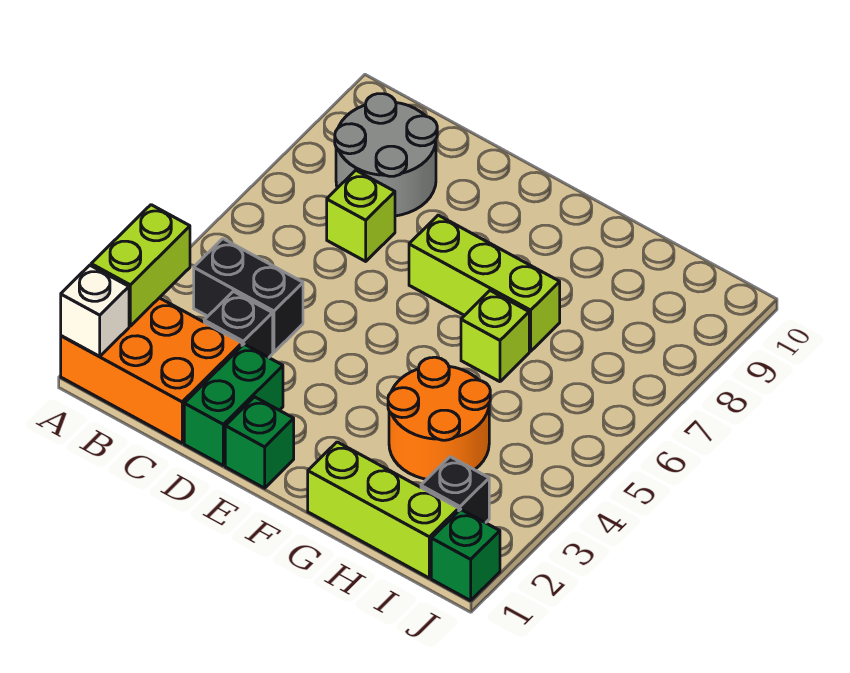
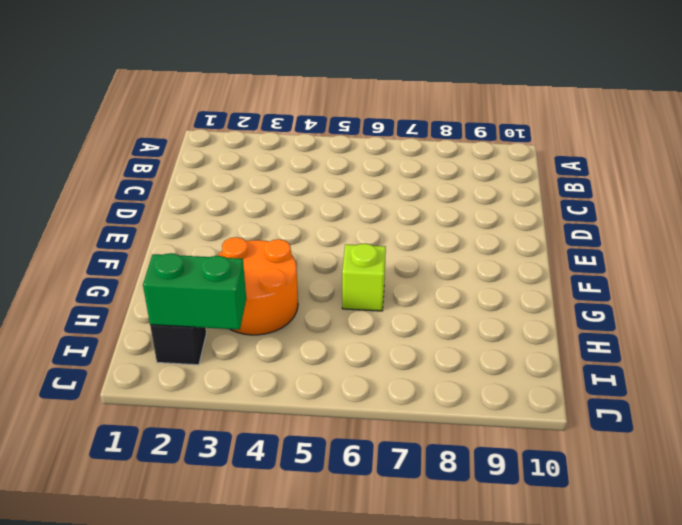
green brick I2:I3 level 2 -> green brick D1:D2 level 1
none -> orange brick A1:C2 level 1
none -> black brick B4:C4 level 1
none -> grey round brick B8:C9 level 1

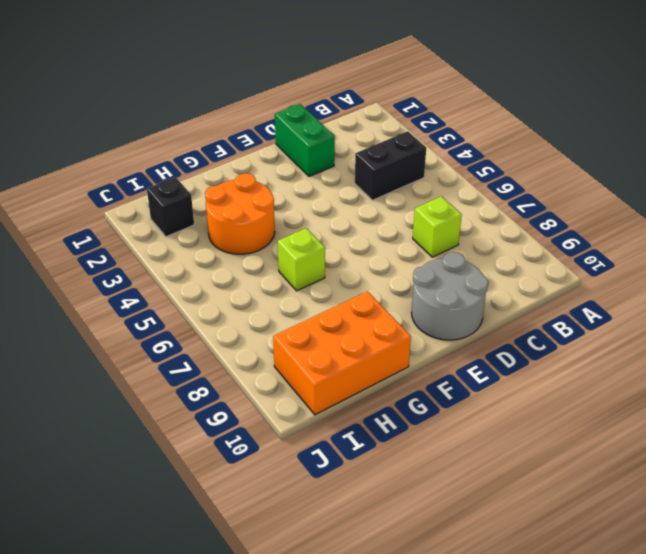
grey round brick D9:E10 level 1 -> grey round brick B8:C9 level 1
orange brick G9:I10 level 1 -> orange brick A1:C2 level 1
none -> black brick C3 level 1
none -> green brick E1 level 1
none -> lime brick E7:G7 level 1

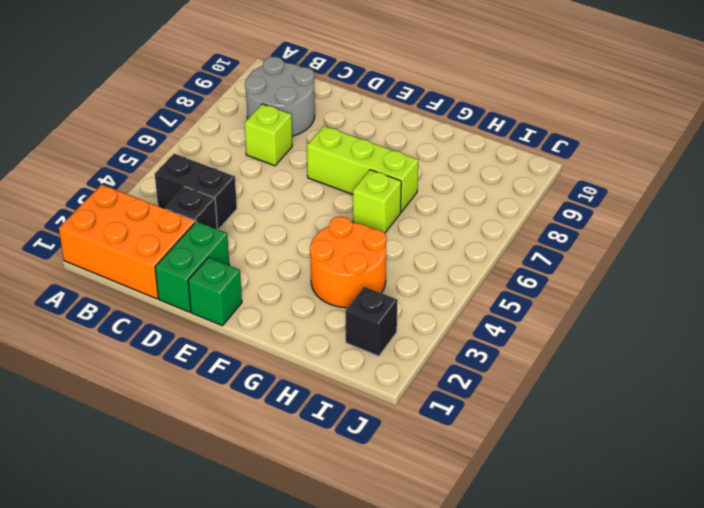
none -> lime brick G1:I1 level 1
none -> green brick J1 level 1
none -> white brick A1 level 2

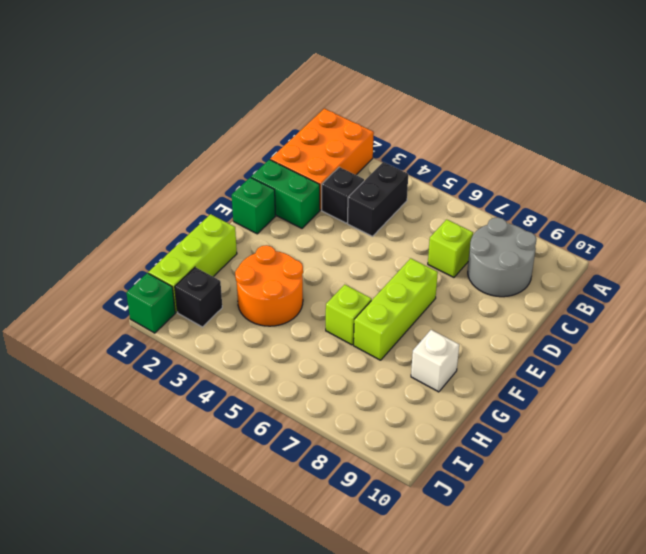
white brick G9 level 1 -> white brick A1 level 2
none -> lime brick A2:A3 level 2

